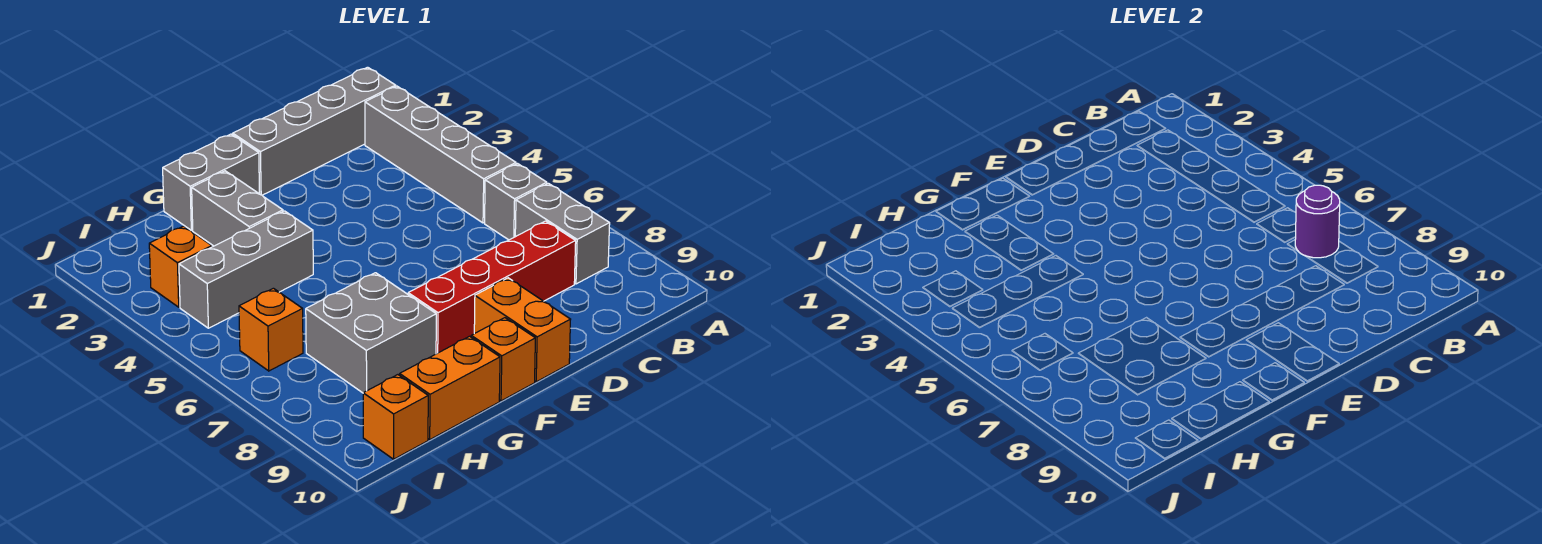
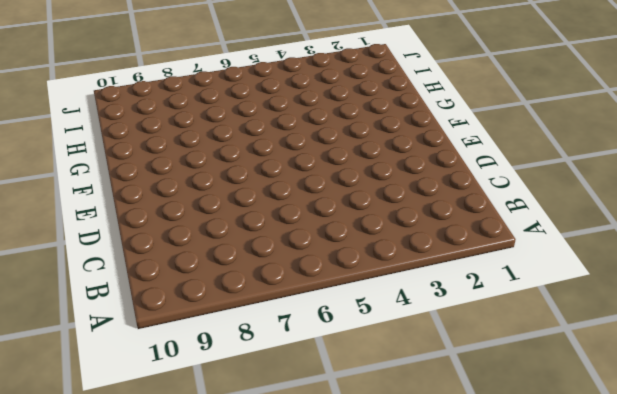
none -> grey brick B1:E1 level 1
none -> grey brick B2:B5 level 1
none -> grey brick B6 level 1

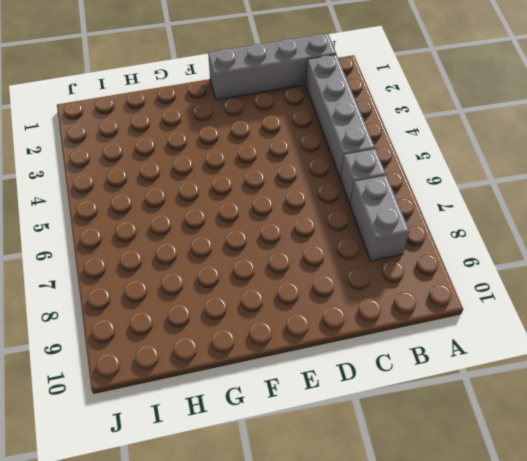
none -> red brick C8:F8 level 1
none -> orange brick E9:E10 level 1
none -> grey brick F1:G1 level 1

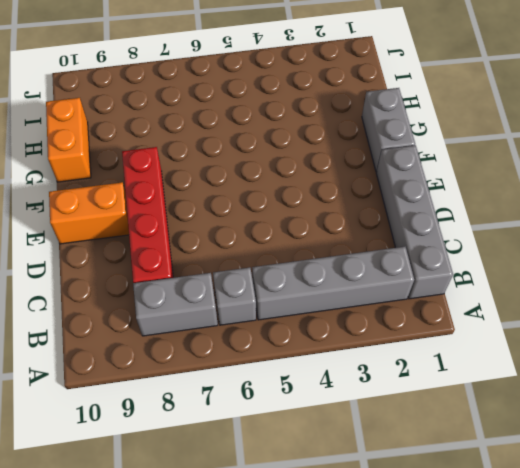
none -> orange brick F10 level 1
none -> grey brick G2:G3 level 1
none -> grey brick G4:I4 level 1

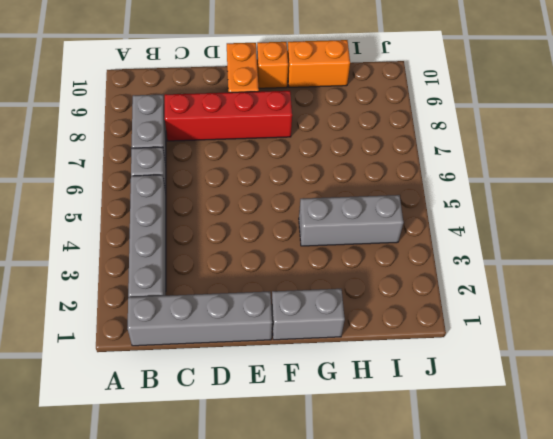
none -> grey brick G2:G3 level 1
none -> grey brick G7:H8 level 1
none -> orange brick I3 level 1

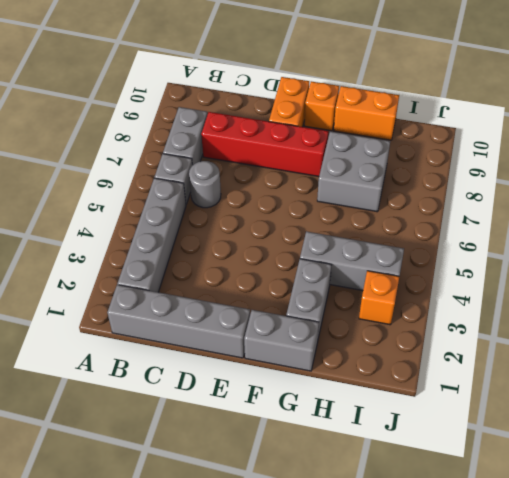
grey round brick C6 level 1 -> none
none -> orange brick I6 level 1
none -> orange brick I10 level 1
none -> purple round brick B7 level 2

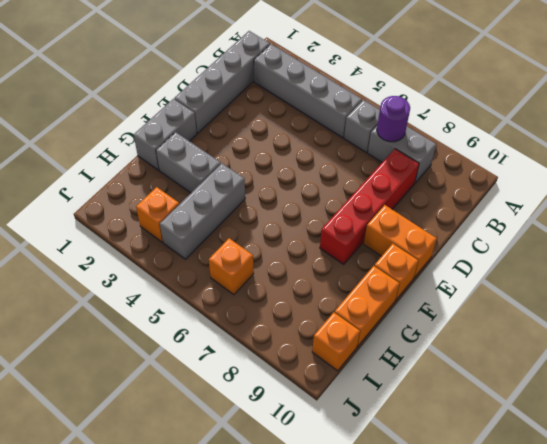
none -> grey brick G7:H8 level 1

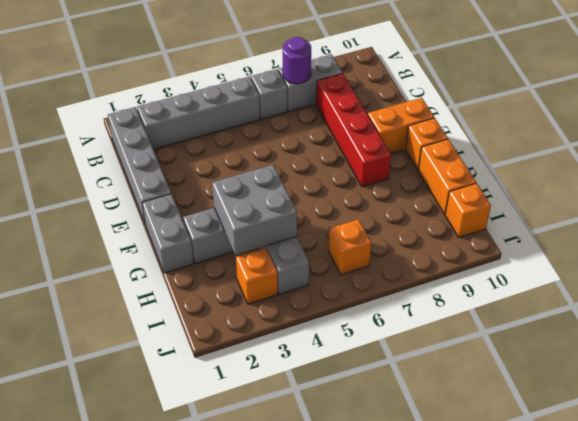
grey brick G3:H4 level 2 -> grey brick G7:H8 level 1

